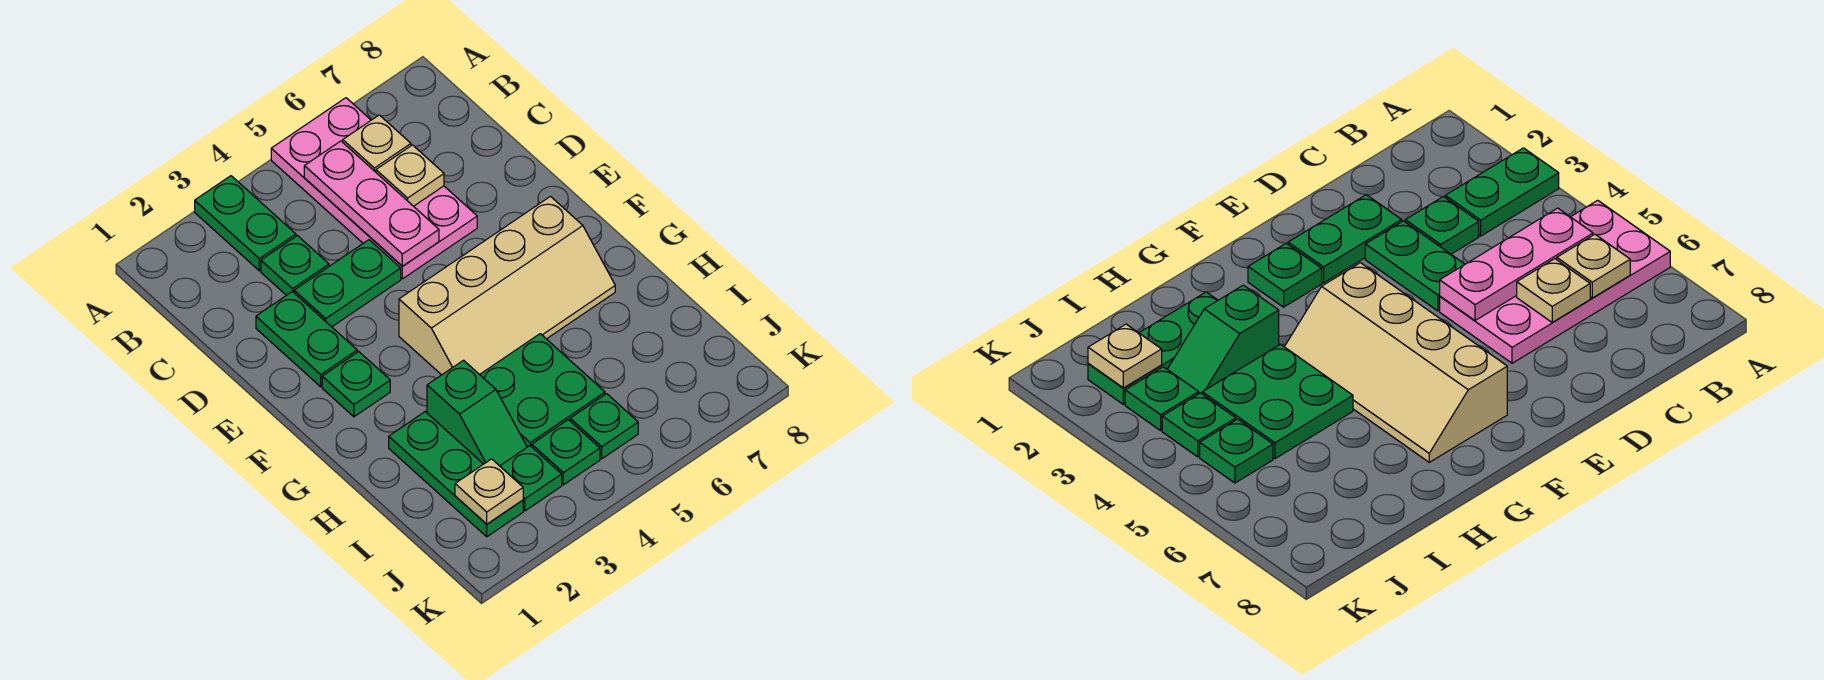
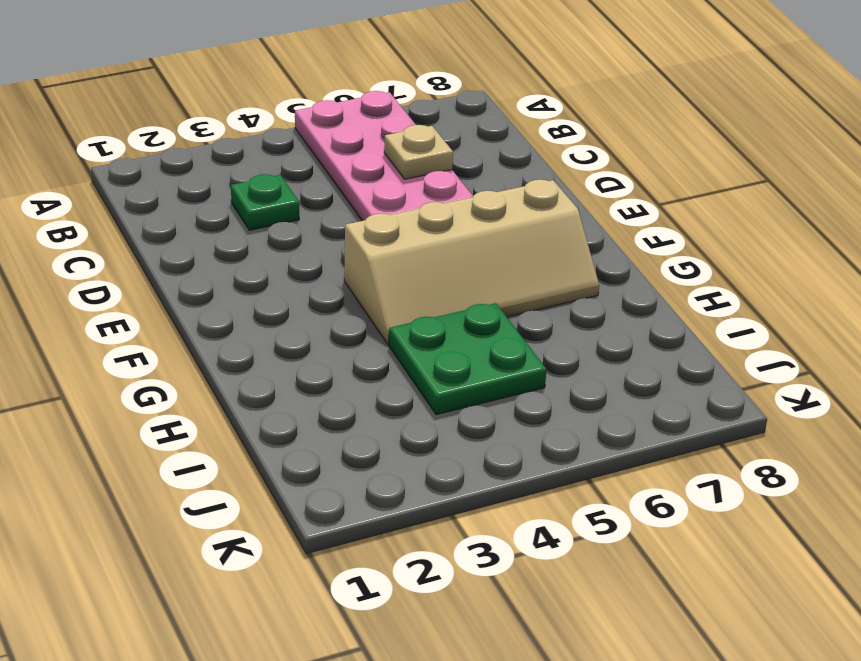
none -> green plate A3:B3 level 1
none -> green plate D2:E2 level 1
none -> green plate D3:D4 level 1

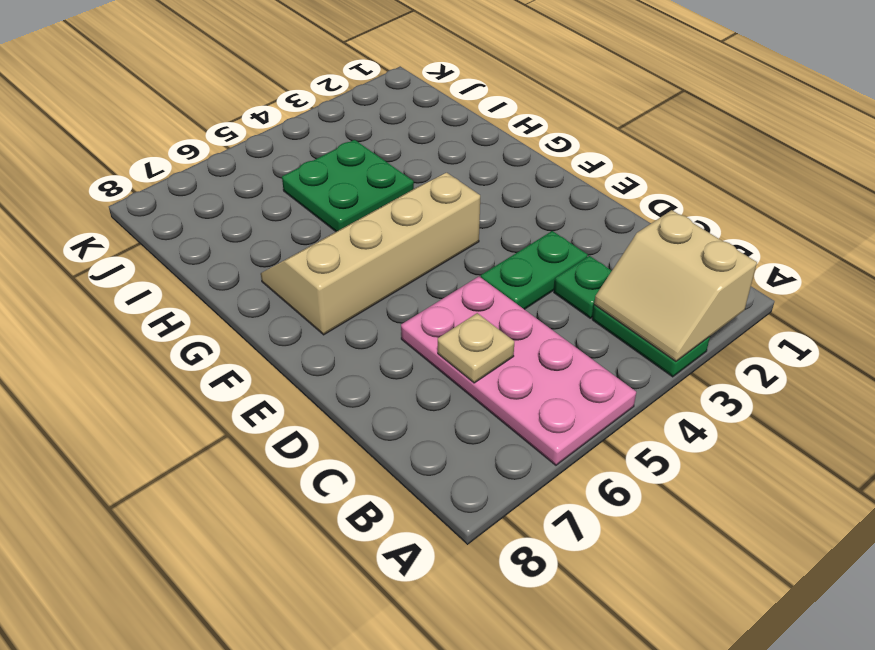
tan slope A2:B3 level 2 top 2 -> none
none -> green plate D2:E2 level 1
none -> green plate F2 level 1
none -> green plate H2:J2 level 1

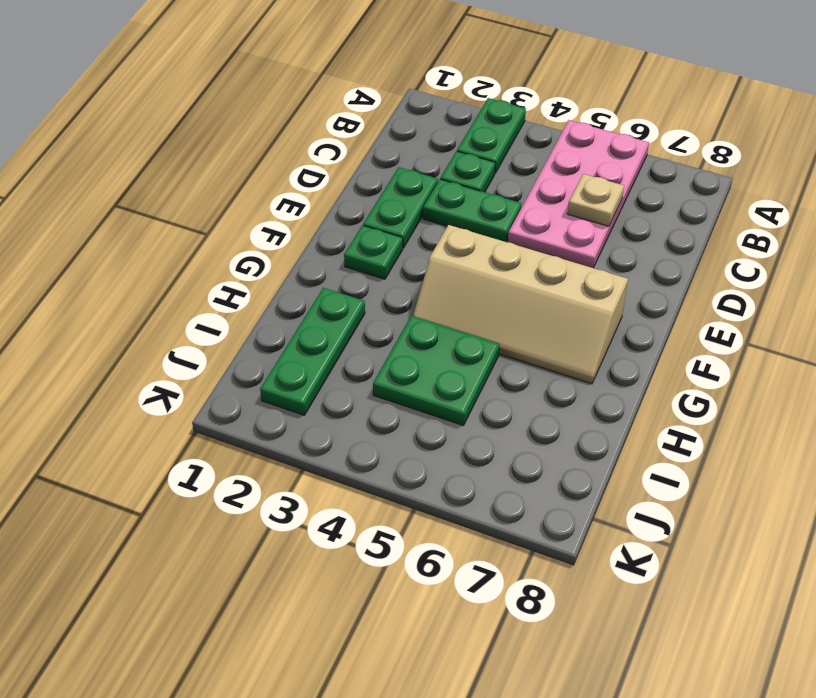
none -> green slope H3:I3 level 1 top H
none -> green plate J3 level 1
none -> green plate J4 level 1

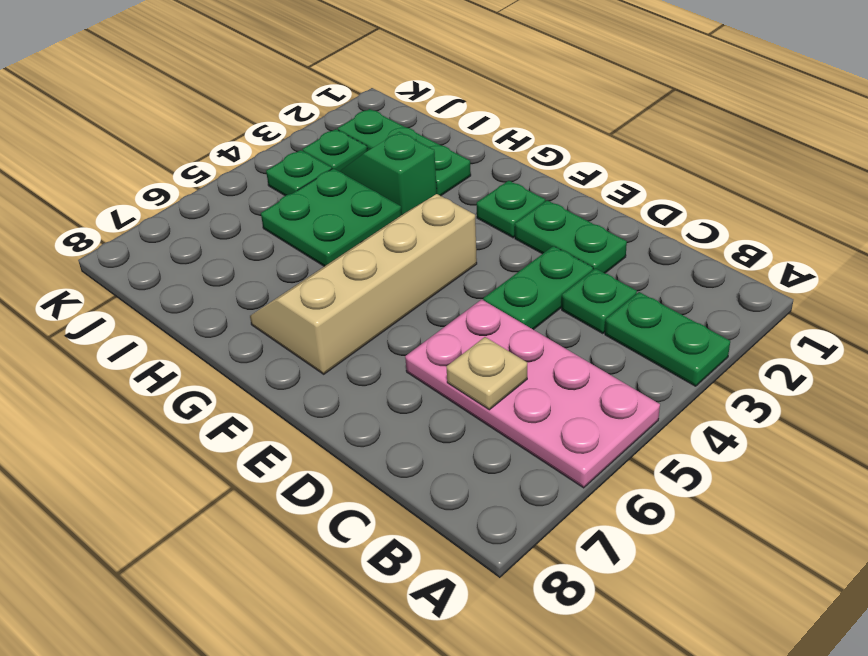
none -> green plate J5 level 1
none -> pink plate B5:D5 level 2
none -> tan plate B6 level 2

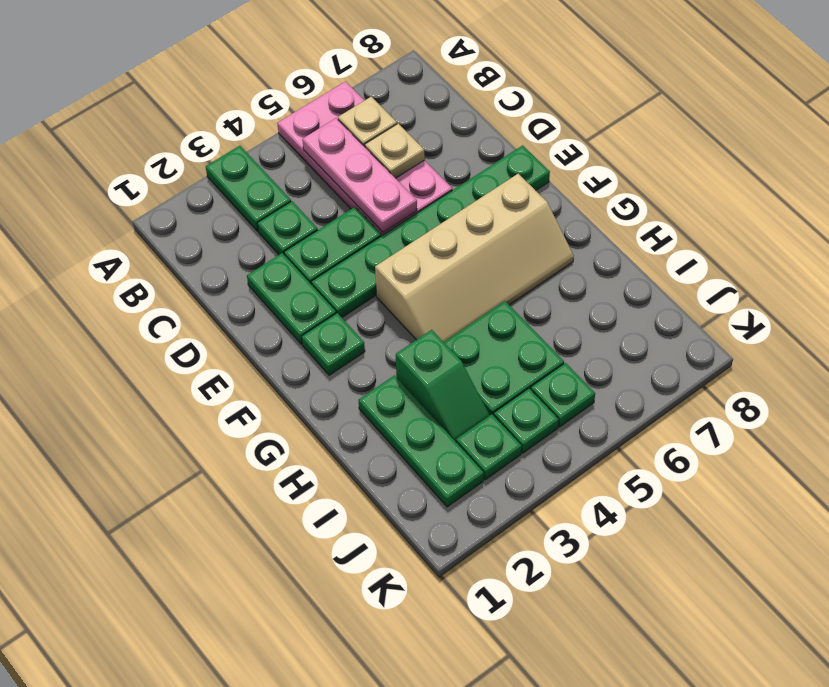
green plate E3:E8 level 1 -> none
none -> tan plate J2 level 2

